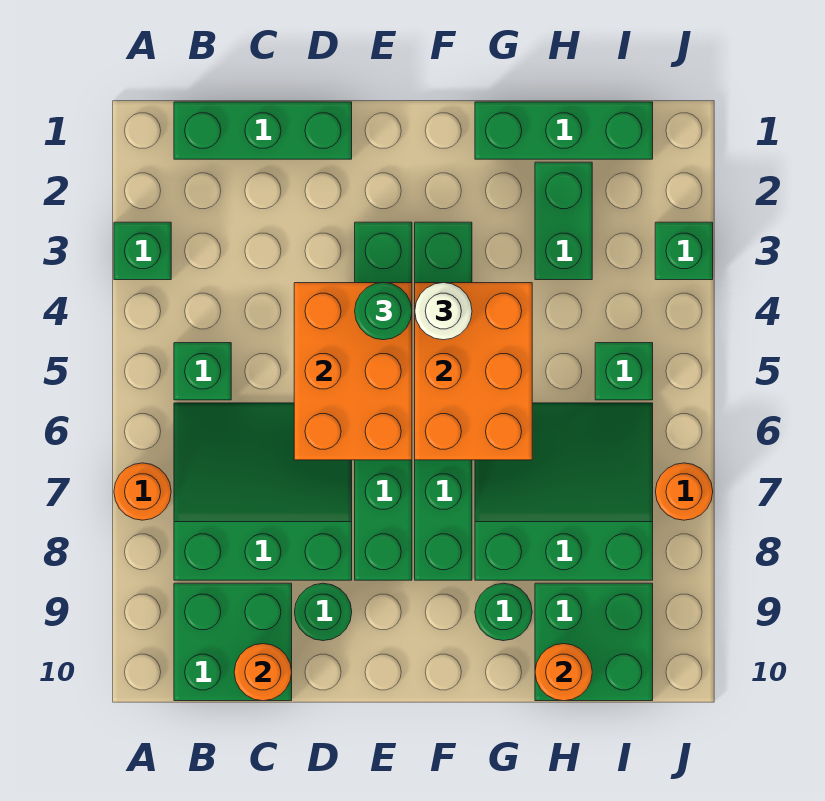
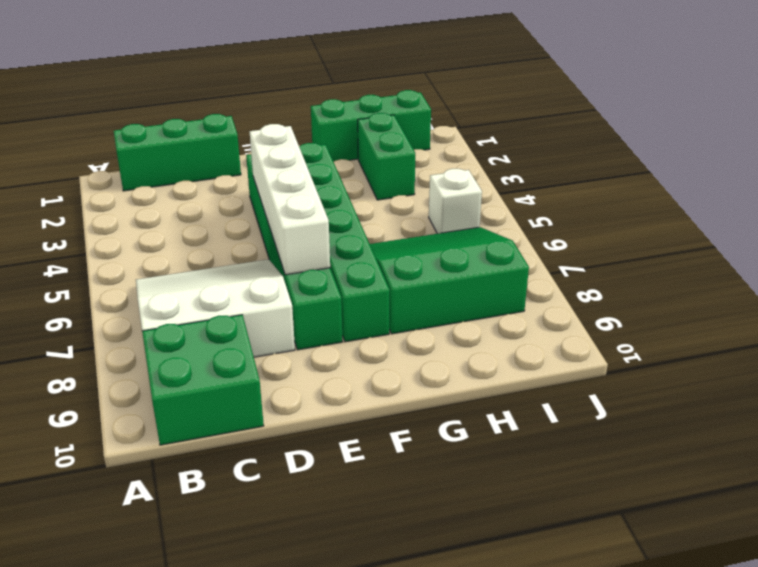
white slope B6:D8 level 1 top 8 -> green slope B6:D8 level 1 top 8
white brick E4:E7 level 2 -> orange brick D4:E6 level 2
white brick I5 level 1 -> green brick I5 level 1
none -> green brick A3 level 1
none -> orange round brick A7 level 1
none -> green brick B5 level 1

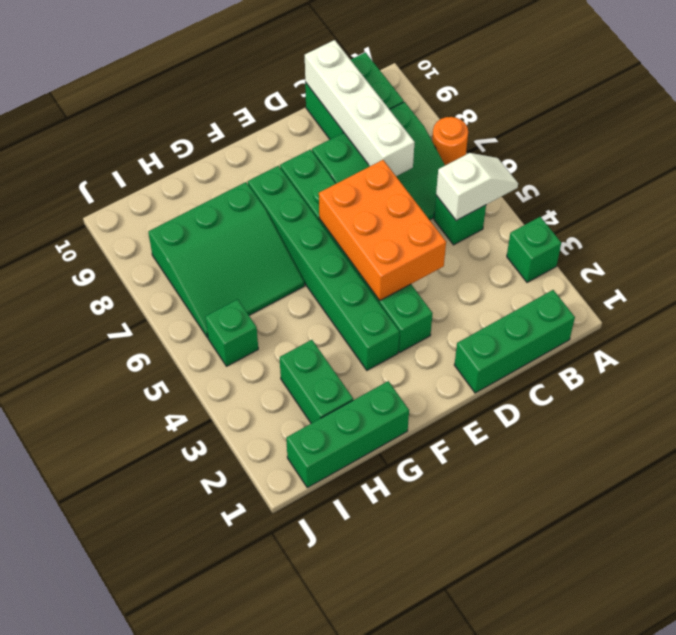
white slope A5:B5 level 2 top B -> none
white brick C7:C10 level 2 -> orange round brick C10 level 2
none -> green round brick D9 level 1
none -> green round brick G9 level 1
none -> green brick H9:I10 level 1

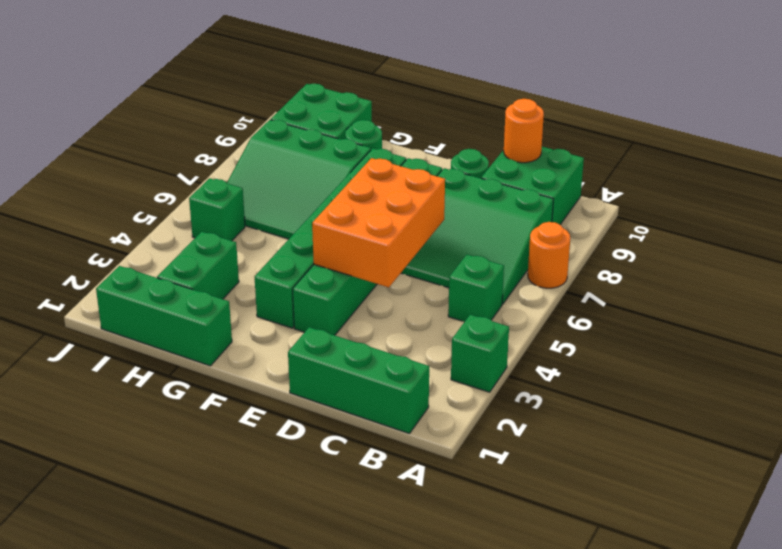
none -> green brick J3 level 1
none -> orange round brick J7 level 1
none -> orange brick F4:G6 level 2

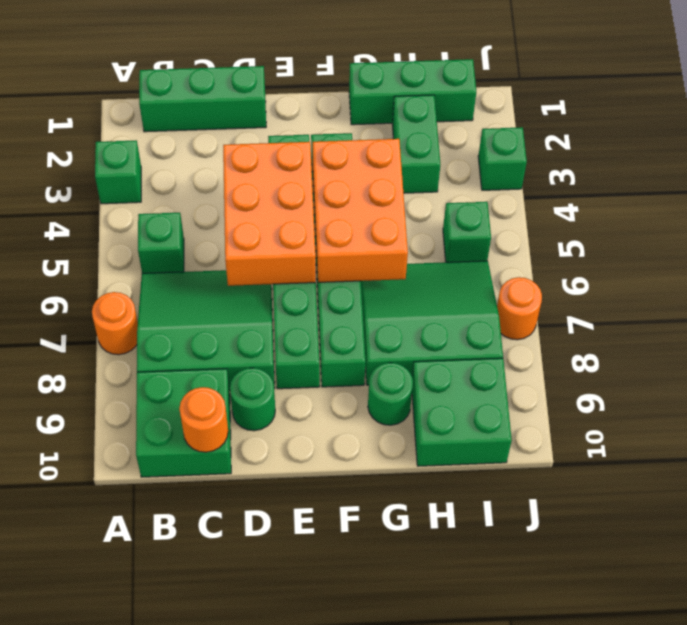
none -> orange round brick H10 level 2
none -> green round brick E4 level 3
none -> white round brick F4 level 3

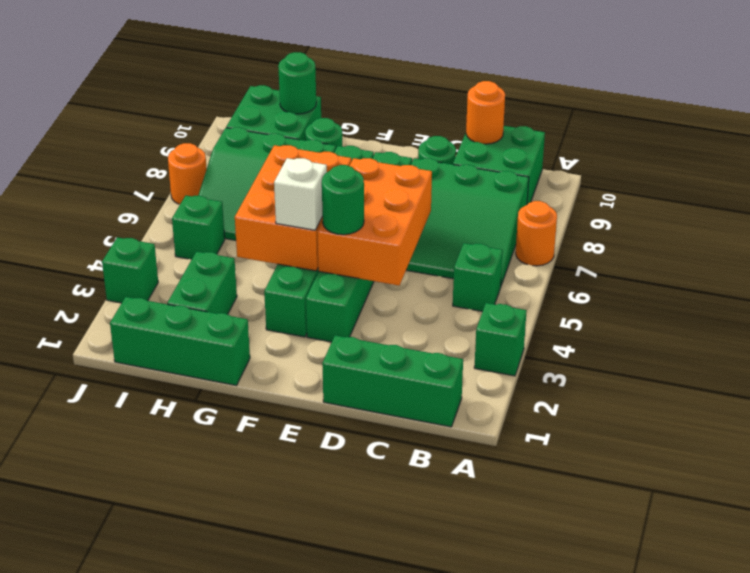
white brick F4 level 3 -> white round brick F4 level 3
green round brick H10 level 2 -> orange round brick H10 level 2

